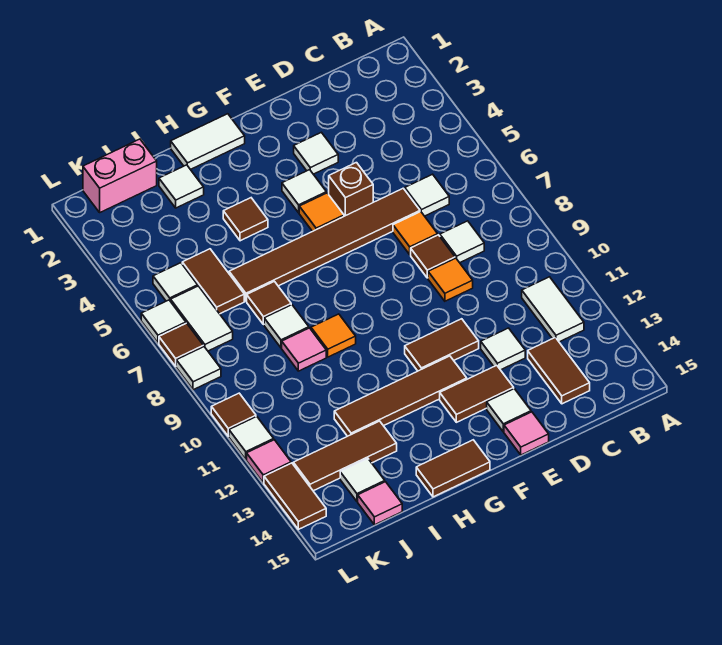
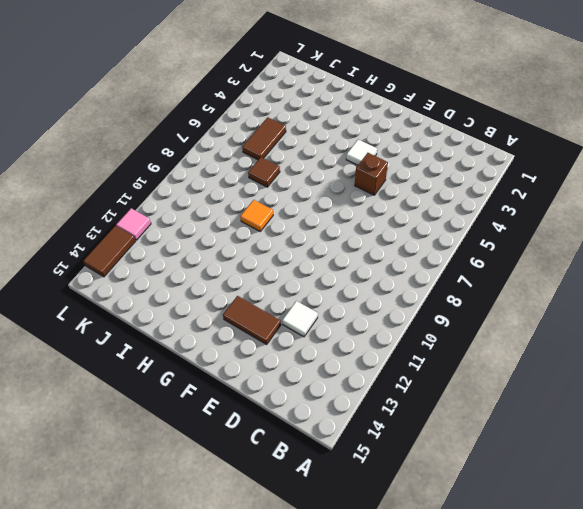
none -> white tile B11:B12 level 1
none -> white tile C6 level 1
none -> white tile C8 level 1
none -> brown tile C13:C14 level 1

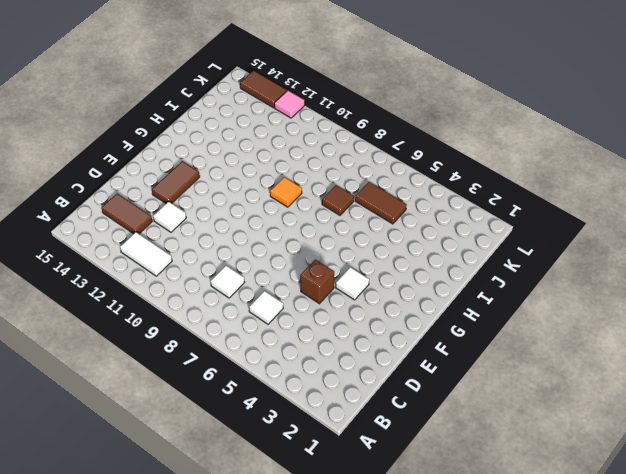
none -> brown tile D6:I6 level 1
none -> orange tile D7 level 1
none -> brown tile D8 level 1
none -> orange tile D9 level 1

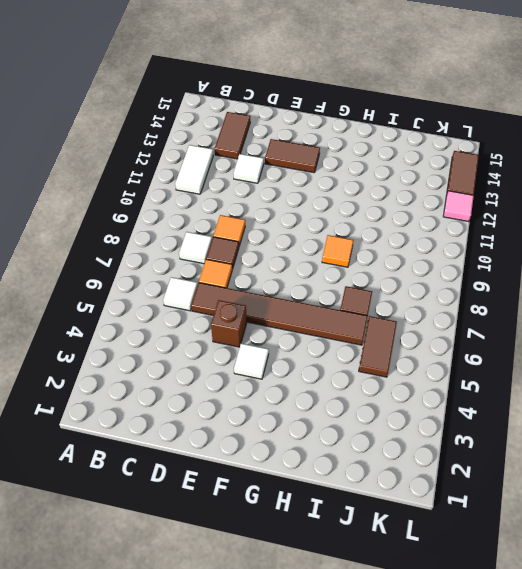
none -> white tile E3 level 1
none -> brown tile E11:F11 level 1
none -> white tile E14 level 1
none -> pink tile E15 level 1

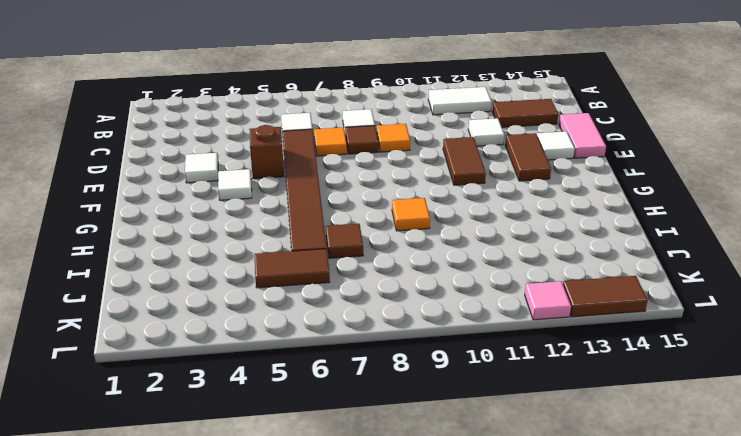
pink tile D15:E15 level 1 -> pink tile E15 level 1
none -> orange tile F5 level 1
none -> brown tile F12:I12 level 1
none -> white tile G1:H1 level 1
none -> brown tile G15:H15 level 1

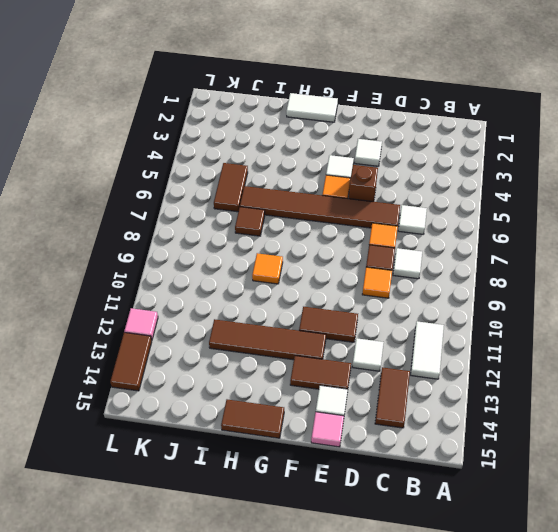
none -> brown tile H4 level 1
none -> white tile I2 level 1
none -> white tile I8 level 1
none -> pink tile I9 level 1

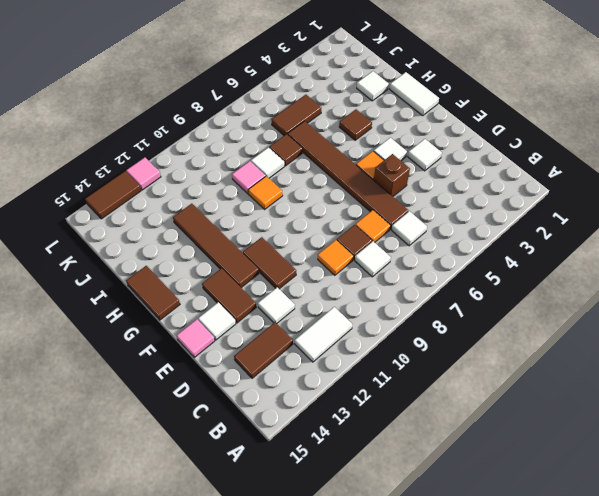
none -> brown tile I13:K13 level 1
none -> pink brick J1:K1 level 1
none -> white tile J14 level 1
none -> pink tile J15 level 1

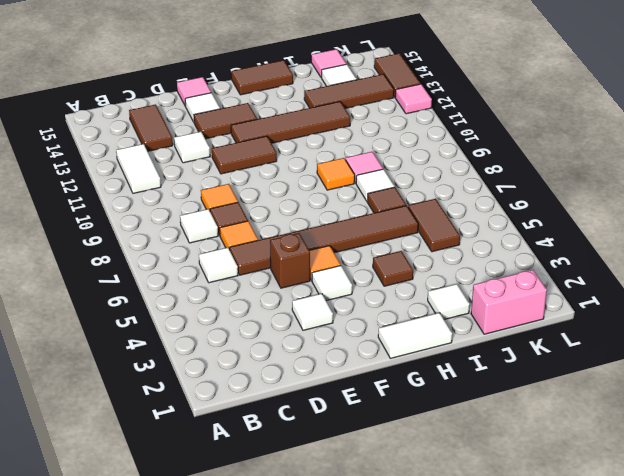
none -> white tile K5 level 1
none -> white tile K6:K7 level 1
none -> white tile L6 level 1
none -> brown tile L7 level 1

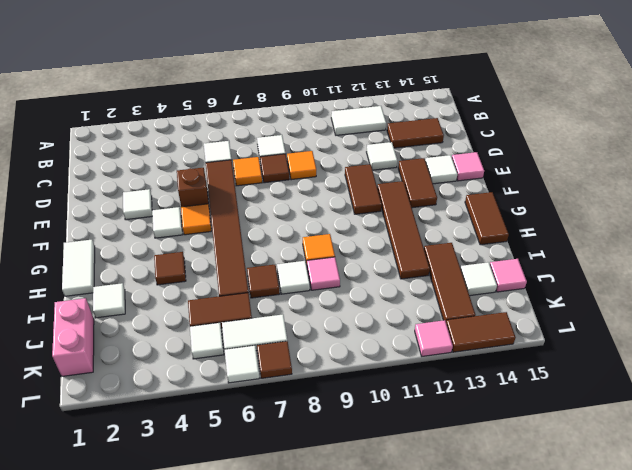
none -> white tile L8 level 1
none -> brown tile L10 level 1
none -> white tile L11 level 1

